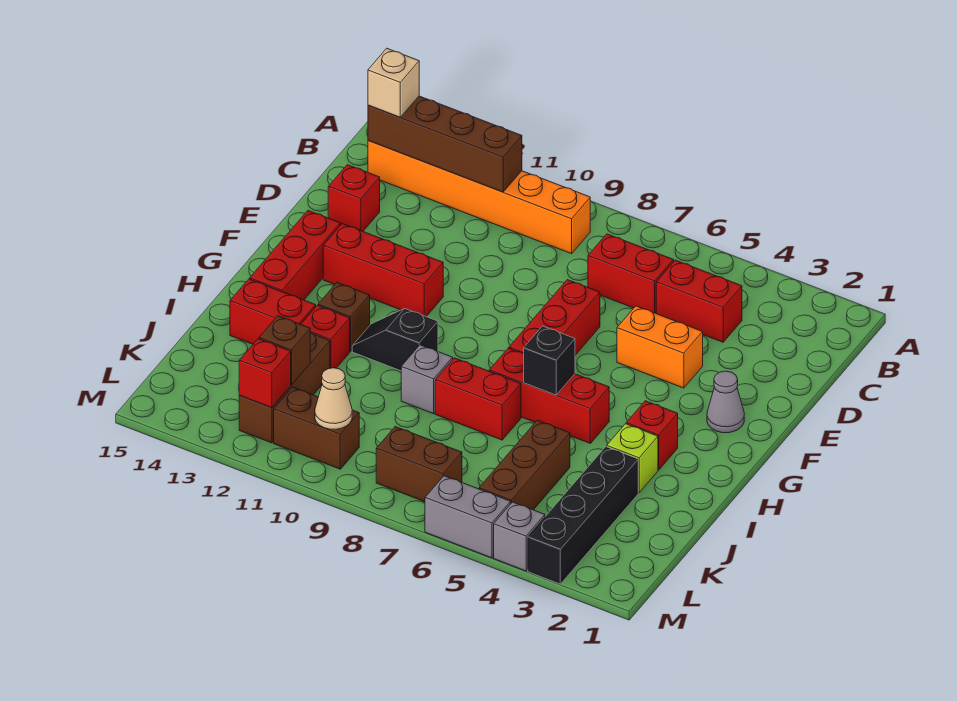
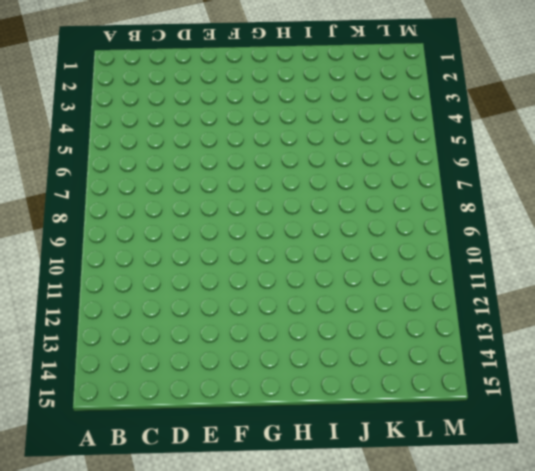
none -> orange brick B9:B14 level 1
none -> red brick C4:C5 level 1
none -> red brick C6:C7 level 1
none -> red brick D14 level 1

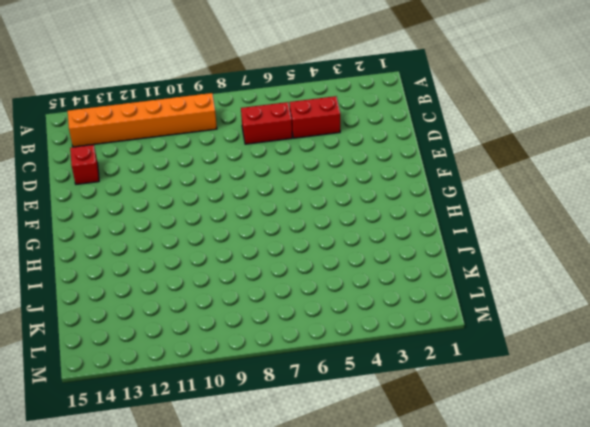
none -> orange brick E4:E5 level 1
none -> red brick E7:G7 level 1
none -> grey cone F2 level 1
none -> red brick F11:F13 level 1

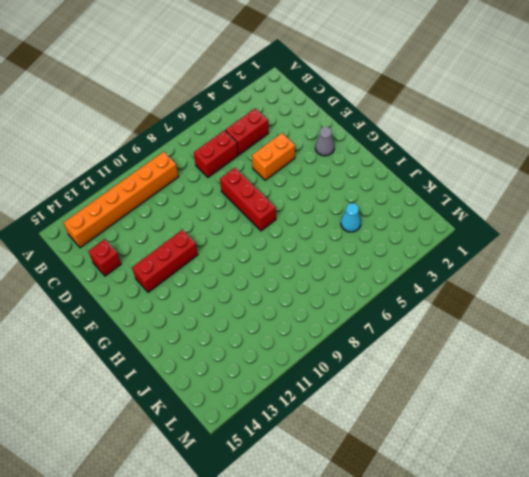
cyan cone J4 level 1 -> none
none -> red brick F14:H14 level 1
none -> red brick H3 level 1
none -> red brick H5:H7 level 1
none -> black slope H10:H11 level 1 top 10

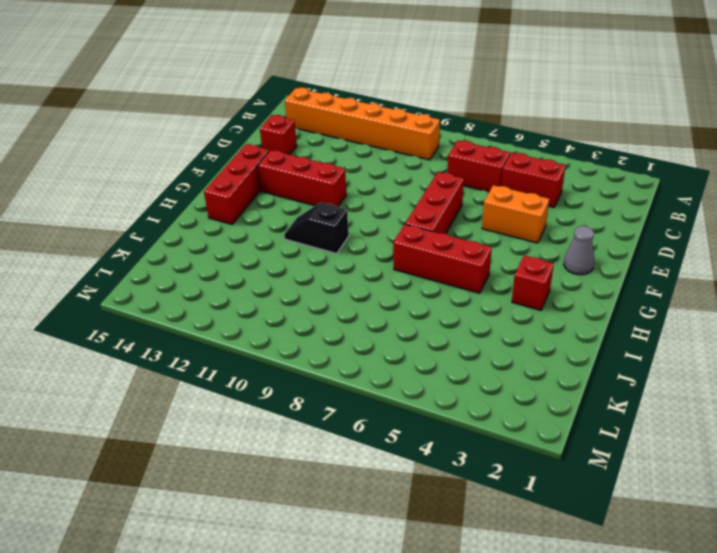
none -> brown brick H12 level 1
none -> lime brick I3 level 1
none -> red brick I7:I8 level 1
none -> grey brick I9 level 1

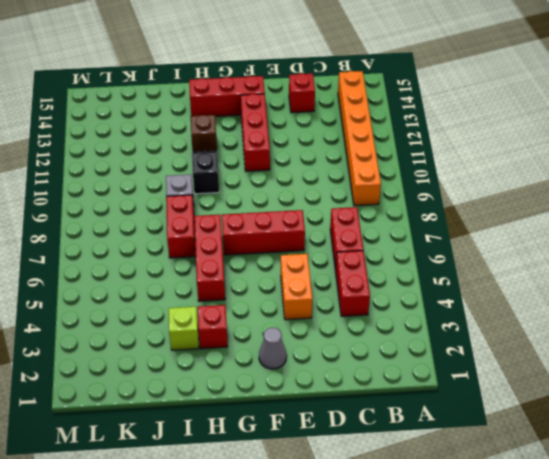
none -> red brick I12 level 1
none -> red brick I13:I14 level 1
none -> black brick J3:M3 level 1
none -> brown brick J5:L5 level 1

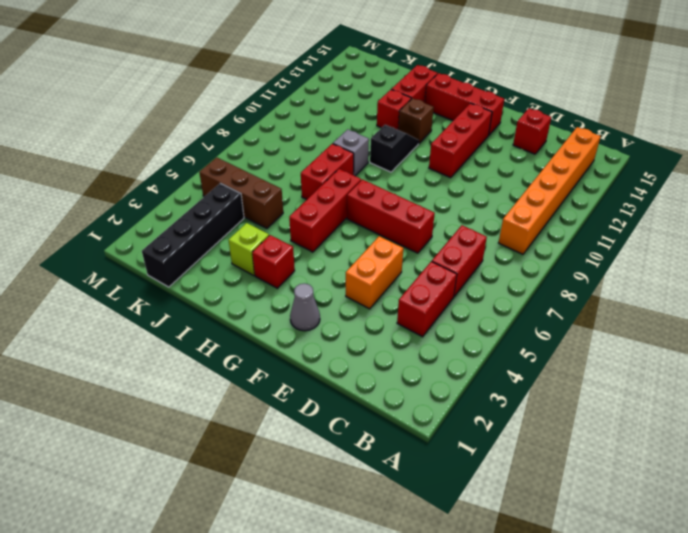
black brick K1:K4 level 1 -> black brick J3:M3 level 1
none -> brown brick J12:L12 level 1
none -> brown brick L7:L8 level 1
none -> brown brick L10:L11 level 1
none -> grey brick M4 level 1

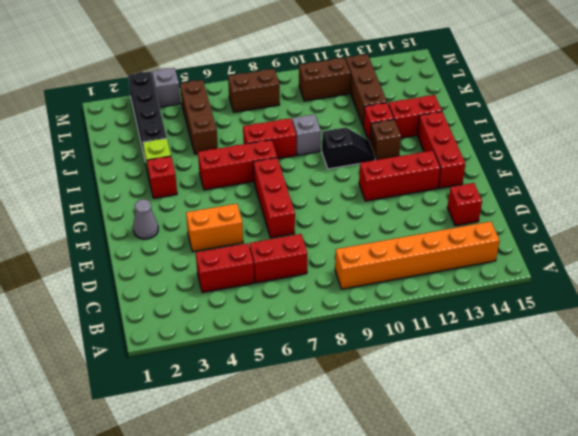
none -> grey brick M5:M6 level 1
none -> brown brick B11:B14 level 2
none -> black brick H6 level 2
none -> brown brick K12 level 2

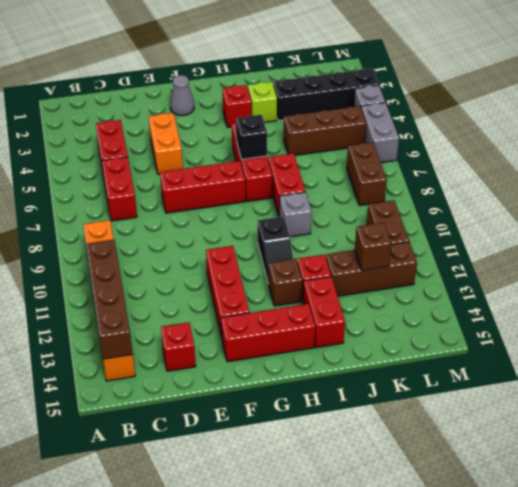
none -> tan cone L10 level 2
none -> red brick L12 level 2
none -> tan brick B14 level 3

